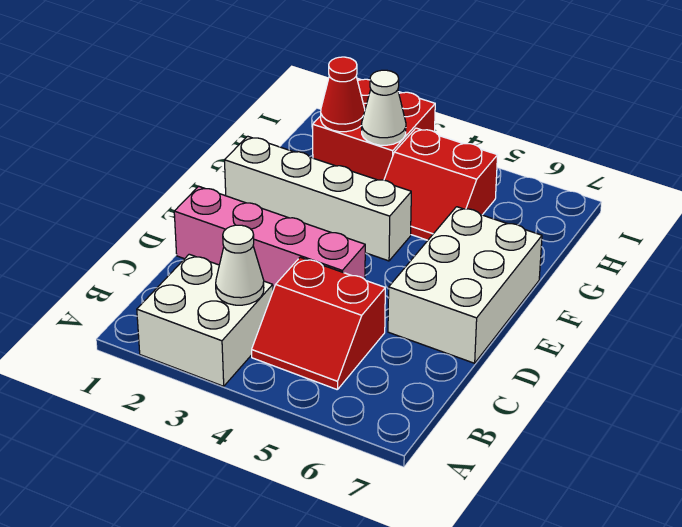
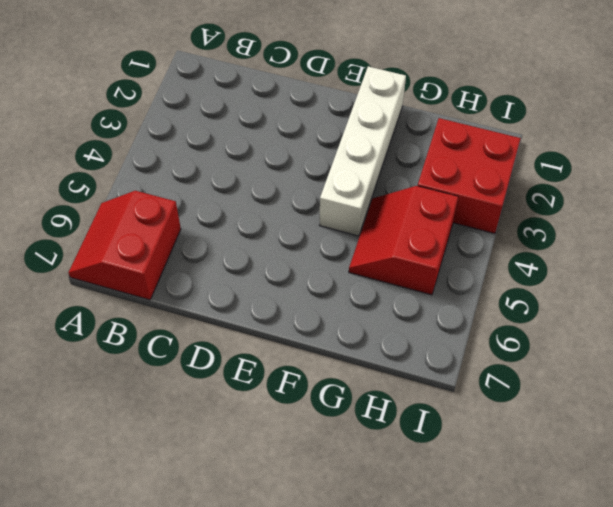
red slope A6:B7 level 1 top B -> red slope B4:C5 level 1 top C
none -> white brick A2:B3 level 1
none -> pink brick D1:D4 level 1

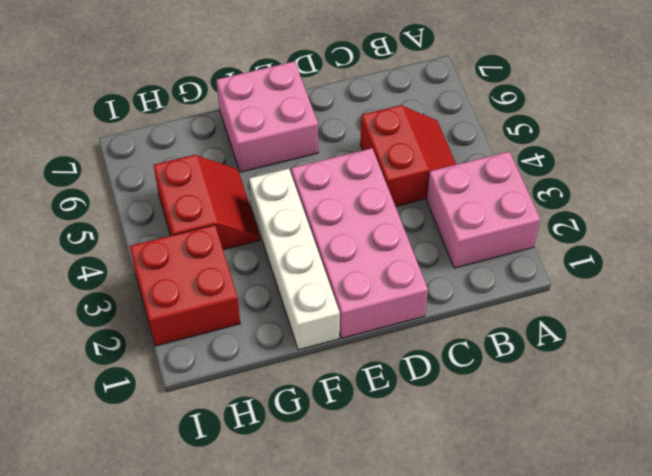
pink brick A2:B3 level 1 -> white brick A2:B3 level 1
pink brick D1:E4 level 1 -> pink brick D1:D4 level 1
pink brick E6:F7 level 1 -> white brick D6:F7 level 1
none -> white cone B3 level 2
none -> red cone H2 level 2

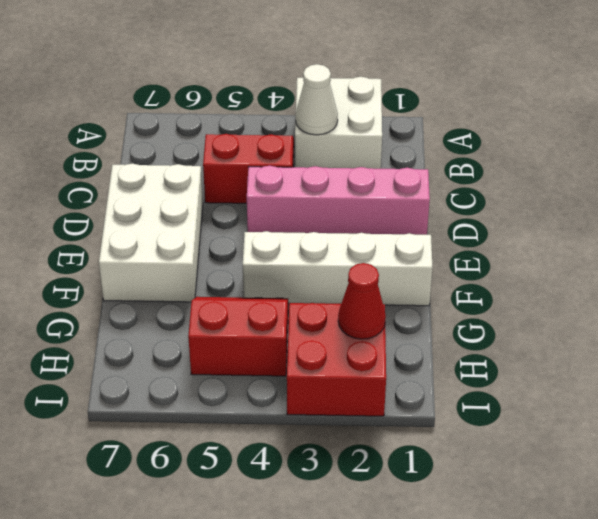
none -> white cone H3 level 2

